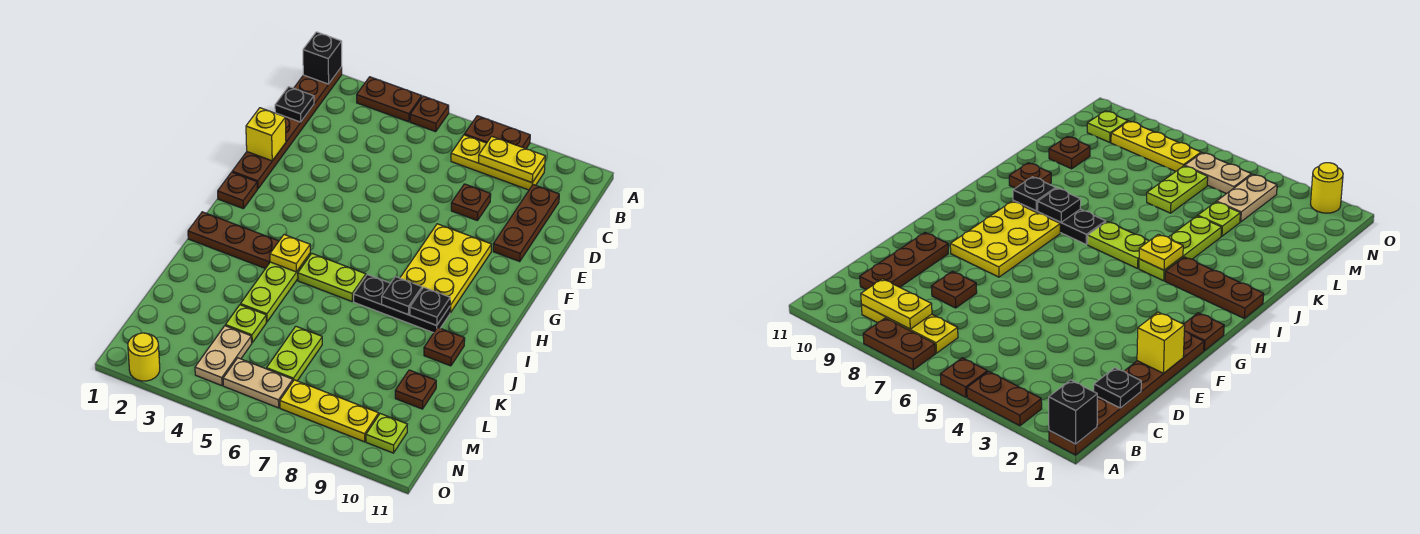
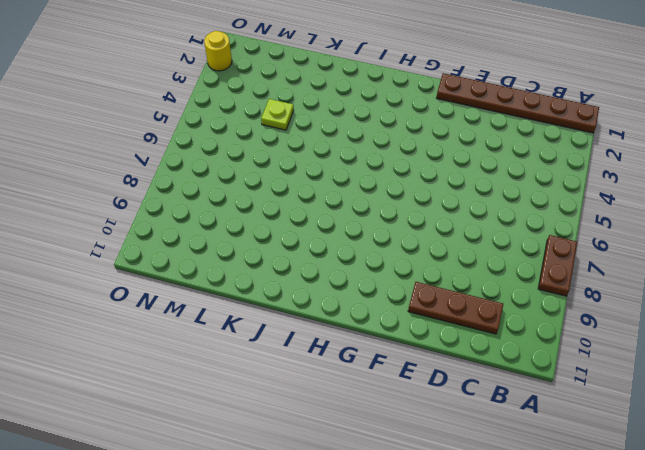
none -> brown plate A3:A4 level 1
none -> brown plate A5 level 1
none -> yellow plate B7:B9 level 1

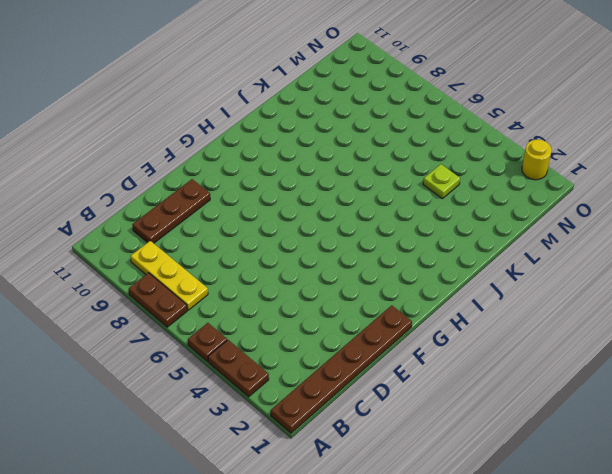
none -> brown plate D8 level 1
none -> yellow plate F8:H9 level 1
none -> brown plate G1 level 1

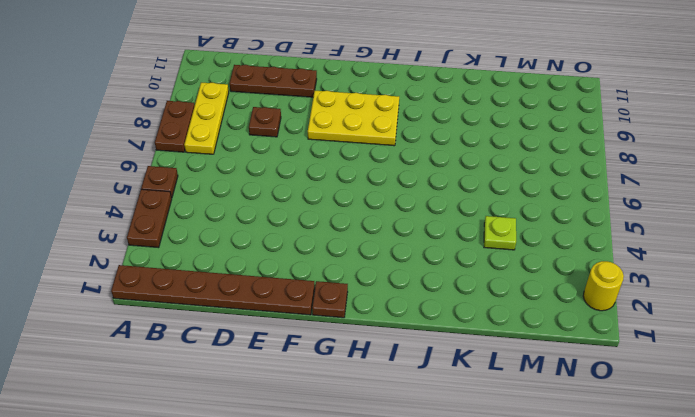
none -> brown plate I1:I3 level 1
none -> lime plate I4:K4 level 1
none -> lime plate I5:I6 level 1

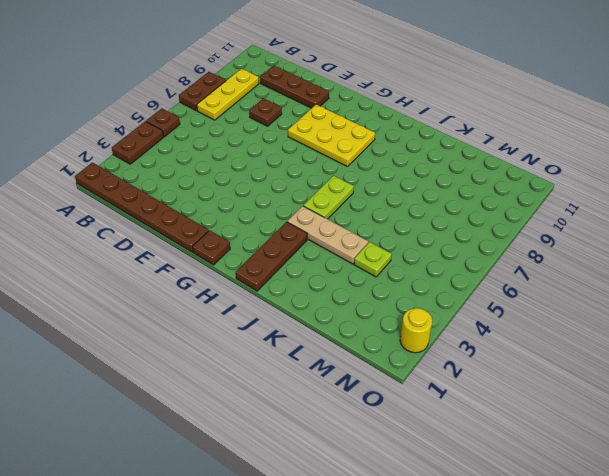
tan plate I4:K4 level 1 -> lime plate I4:K4 level 1
none -> black plate I7:I9 level 1
none -> brown plate J10 level 1
none -> lime plate L6:M6 level 1

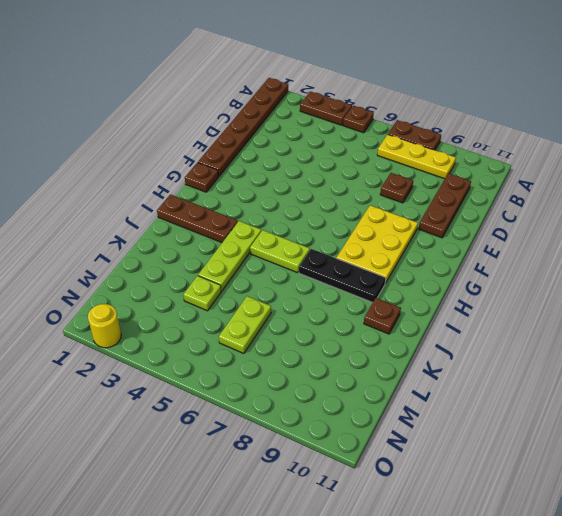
none -> brown plate L10 level 1
none -> tan plate M4:N4 level 1
none -> tan plate N5:N6 level 1

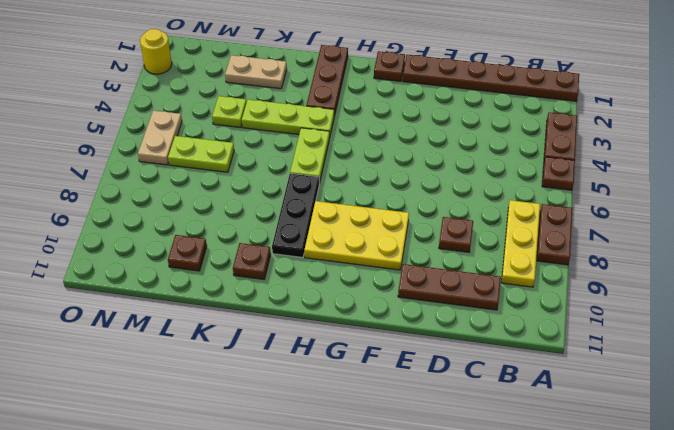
tan plate K2:L2 level 1 -> tan plate M4:N4 level 1
none -> yellow plate N7:N9 level 1
none -> lime plate N10 level 1
none -> black brick A1 level 2

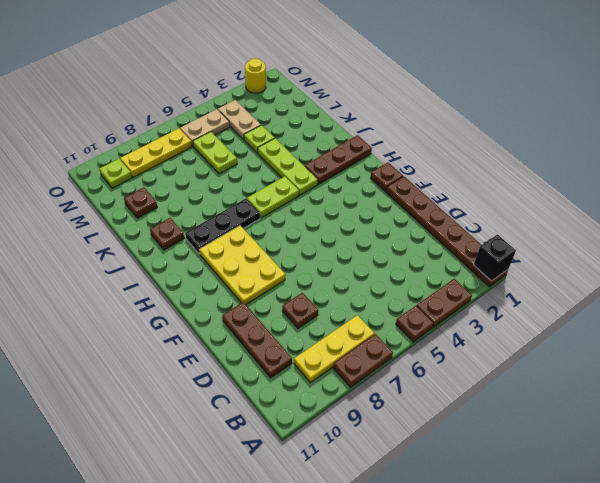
none -> yellow plate B8:B9 level 2
none -> black plate C1 level 2
none -> yellow brick E1 level 2

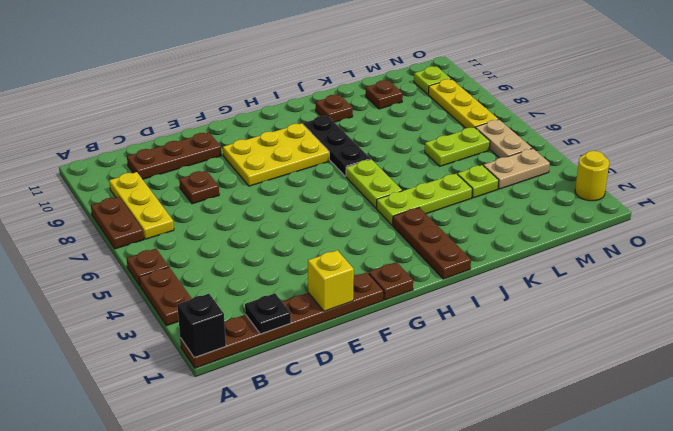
none -> yellow plate B8:B9 level 2
none -> yellow plate I4 level 2
none -> black plate I8 level 2

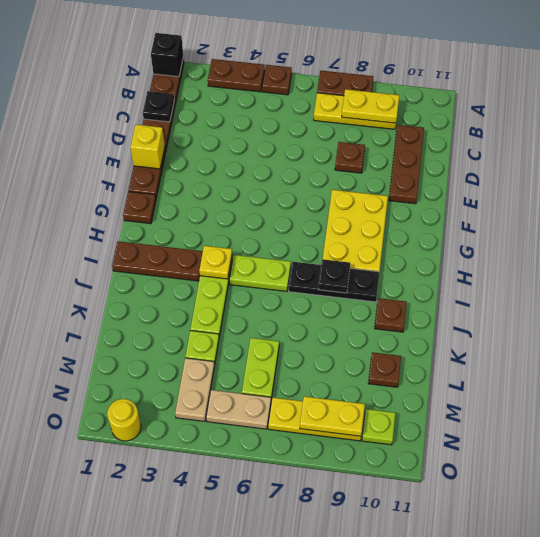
yellow plate N8:N9 level 2 -> none
none -> black plate I9 level 2

